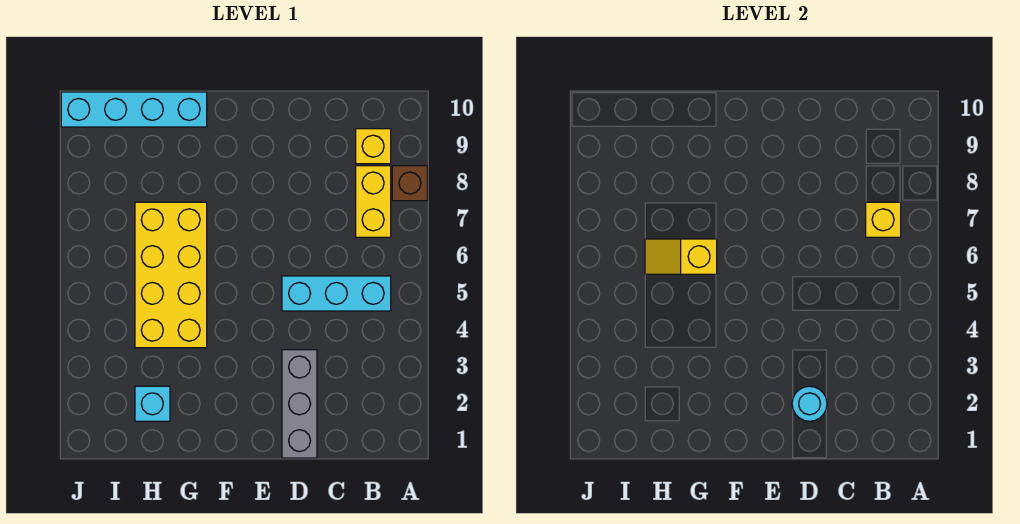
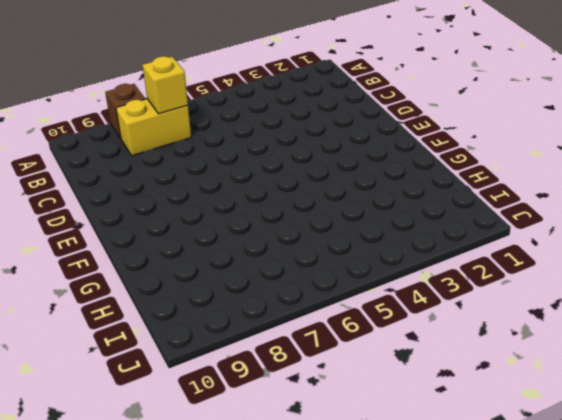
none -> cyan brick B5:D5 level 1
none -> yellow brick B9 level 1

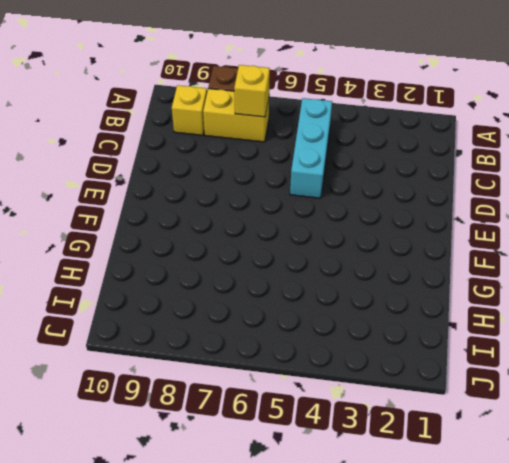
none -> grey brick D1:D3 level 1
none -> yellow brick G4:H7 level 1

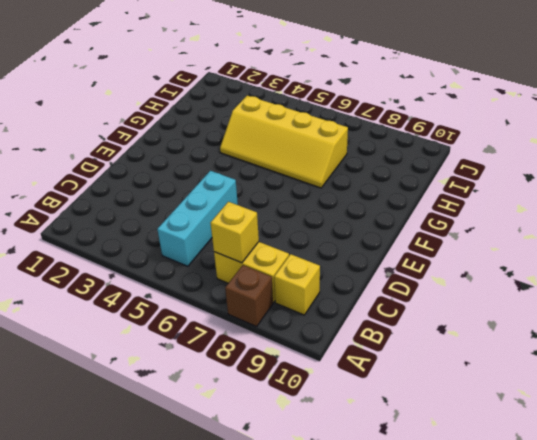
yellow slope G4:H7 level 1 top H -> yellow brick G4:H7 level 1
none -> grey brick D1:D3 level 1
none -> cyan brick G10:J10 level 1

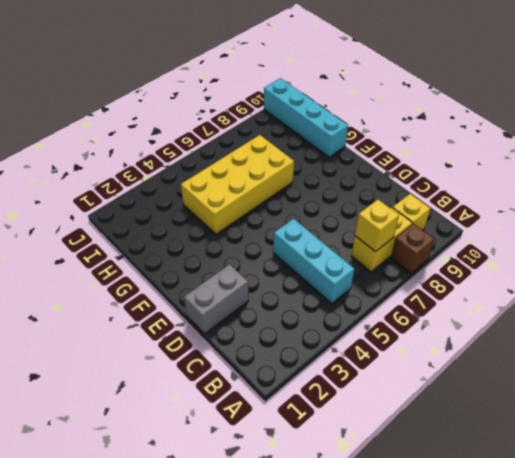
grey brick D1:D2 level 1 -> grey brick D1:D3 level 1
none -> cyan brick H2 level 1
none -> cyan round brick D2 level 2

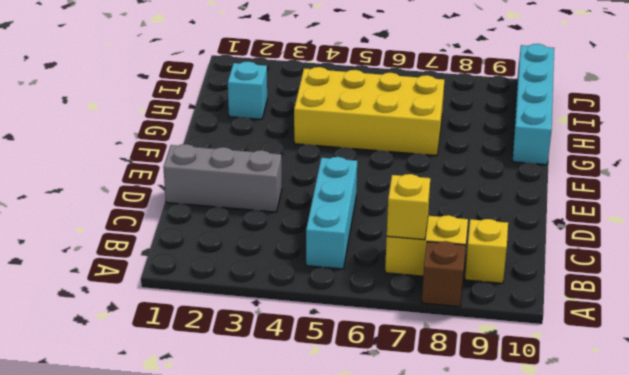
none -> cyan round brick D2 level 2
none -> yellow slope G6:H6 level 2 top G

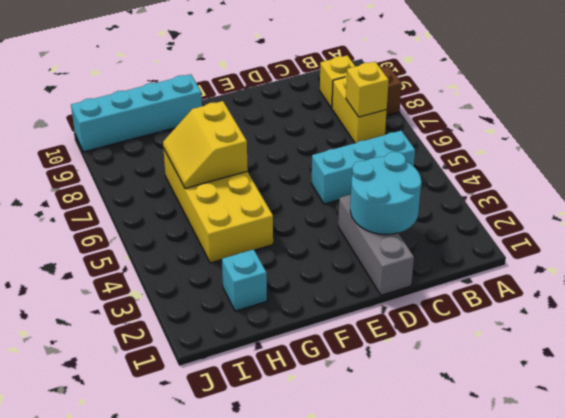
cyan round brick C2:D3 level 2 -> cyan round brick D2 level 2
yellow slope G6:H7 level 2 top G -> yellow slope G6:H6 level 2 top G

